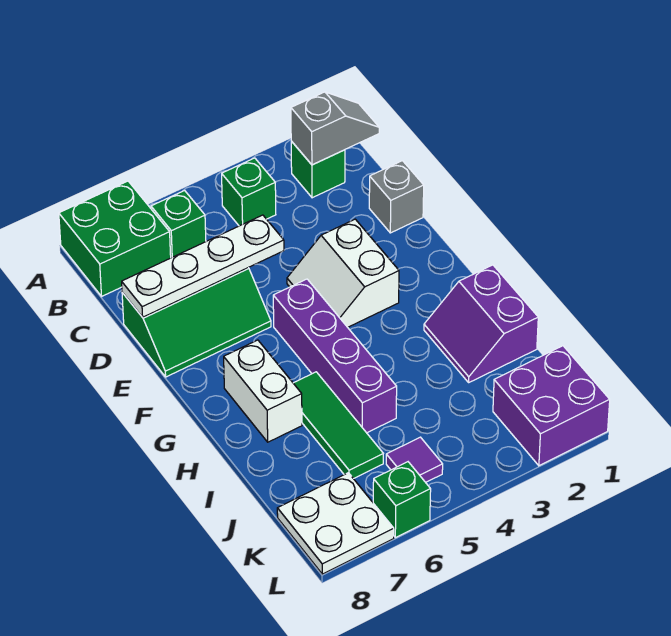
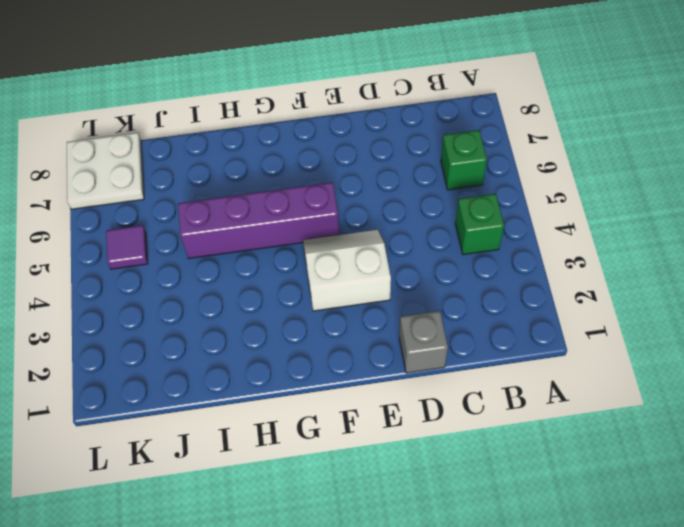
none -> green brick A7:B8 level 1
none -> green brick B2 level 1
none -> green slope D6:E8 level 1 top D

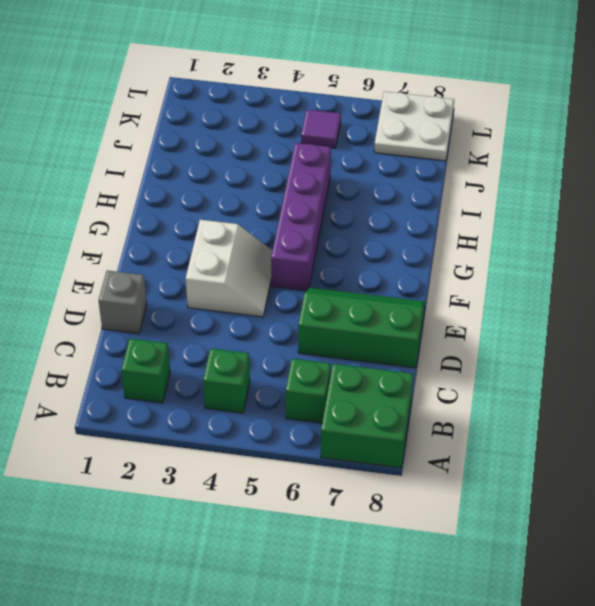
none -> white brick G7:H7 level 1
none -> purple slope H1:I2 level 1 top 1
none -> green tile H6:J6 level 1

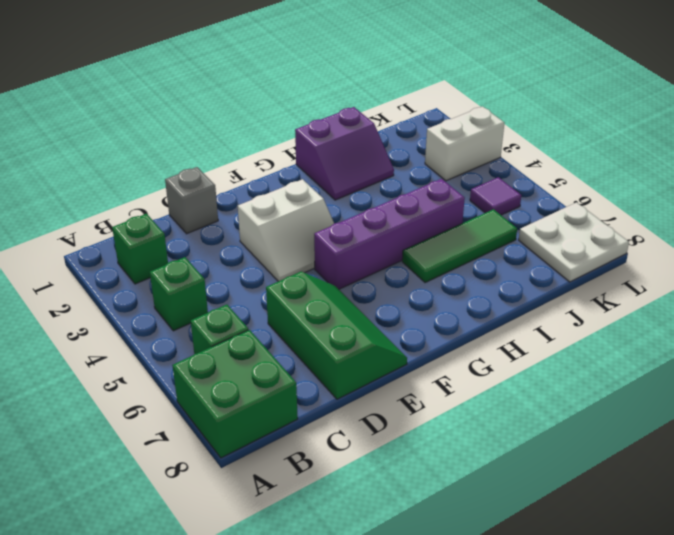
white brick K3:L3 level 1 -> white brick G7:H7 level 1
none -> purple brick K1:L2 level 1
none -> green brick L6 level 1
none -> grey slope B1:B2 level 2 top 2

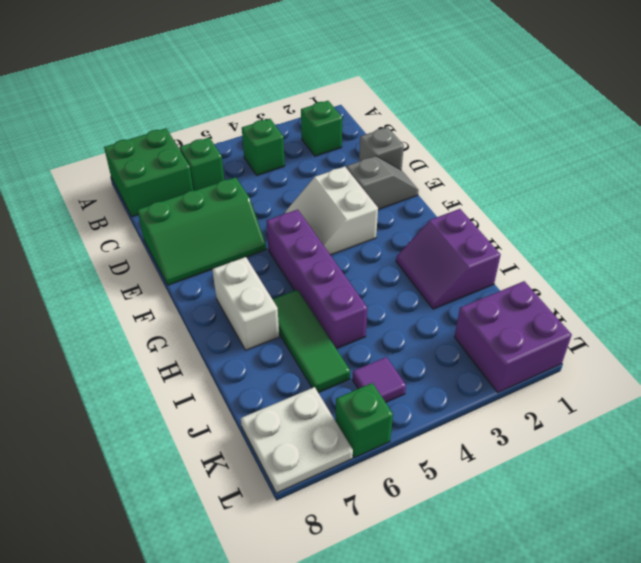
grey slope E1:E2 level 1 top 2 -> grey slope B1:B2 level 2 top 2
none -> white plate D5:D8 level 2

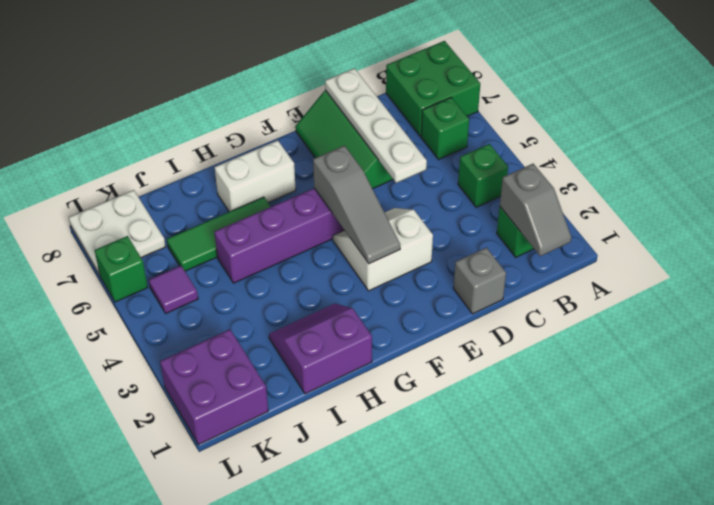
grey slope F3:F5 level 2 top 5 -> none

